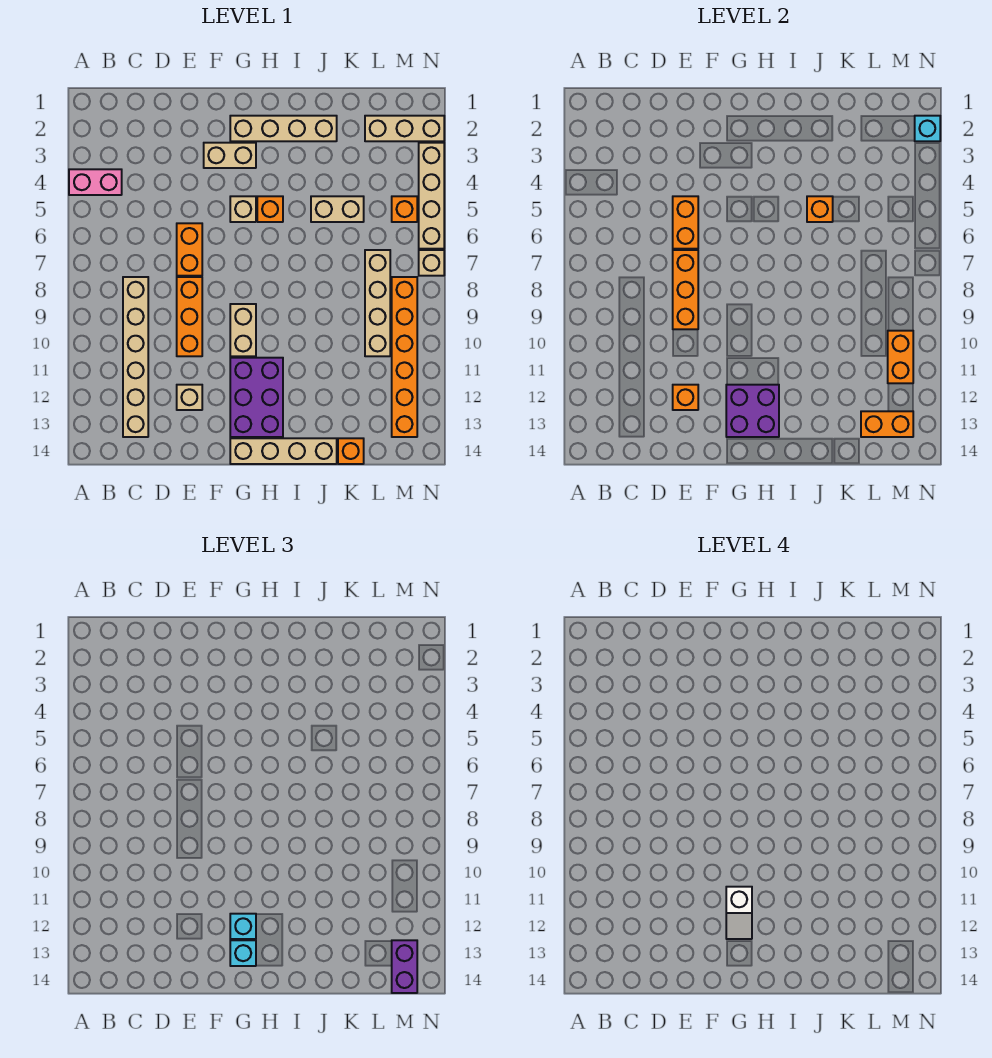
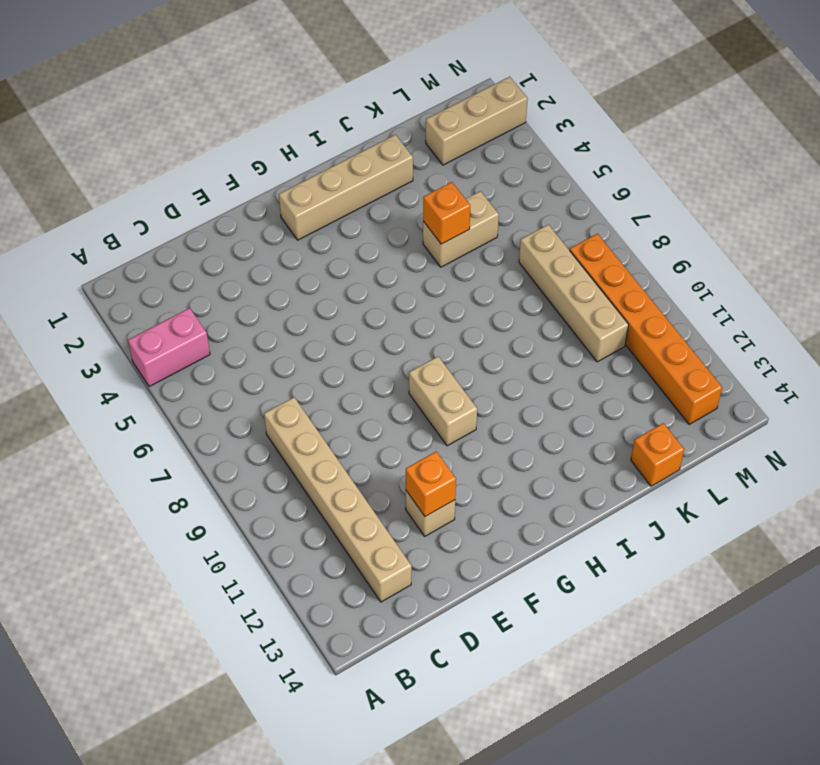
none -> orange brick E6:E7 level 1
none -> orange brick E8:E10 level 1
none -> tan brick F3:G3 level 1
none -> tan brick G5 level 1

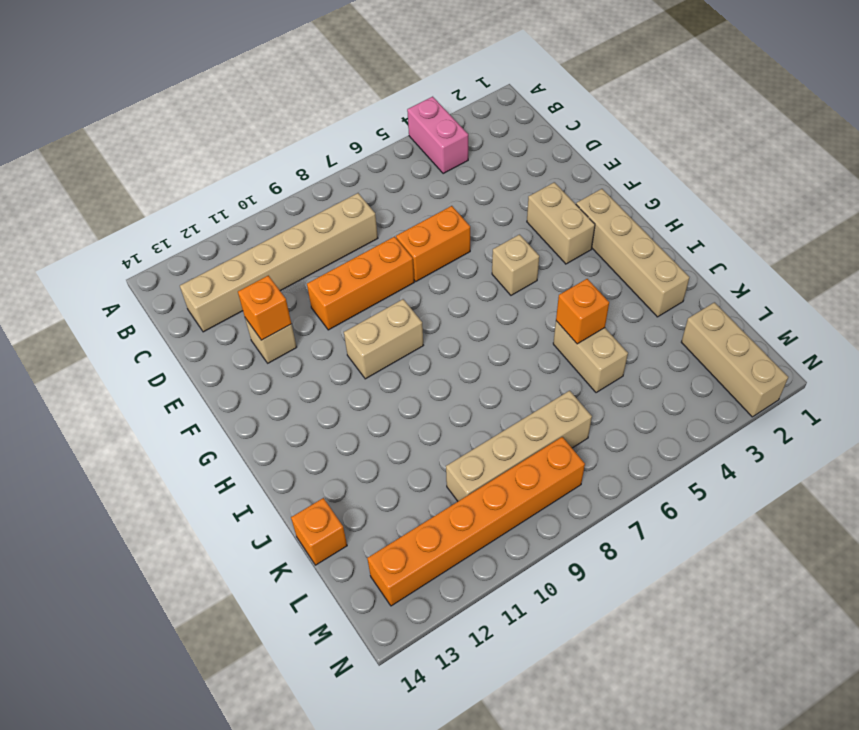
none -> purple brick G11:H13 level 1
none -> tan brick G14:J14 level 1
none -> orange brick H5 level 1
none -> orange brick M5 level 1

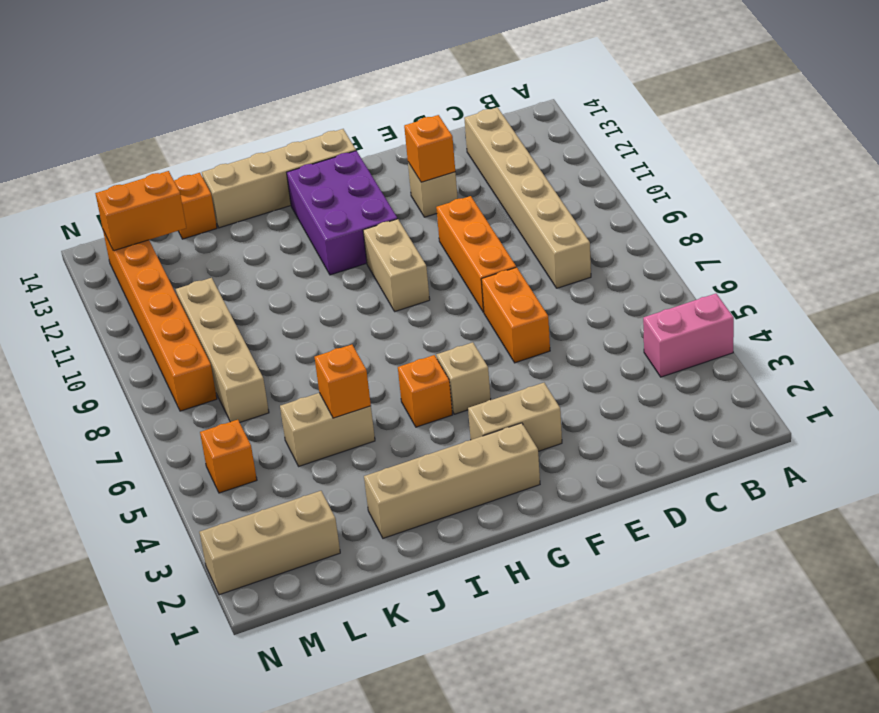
none -> tan brick N3:N6 level 1
none -> tan brick N7 level 1
none -> orange brick E5:E6 level 2
none -> orange brick E7:E9 level 2

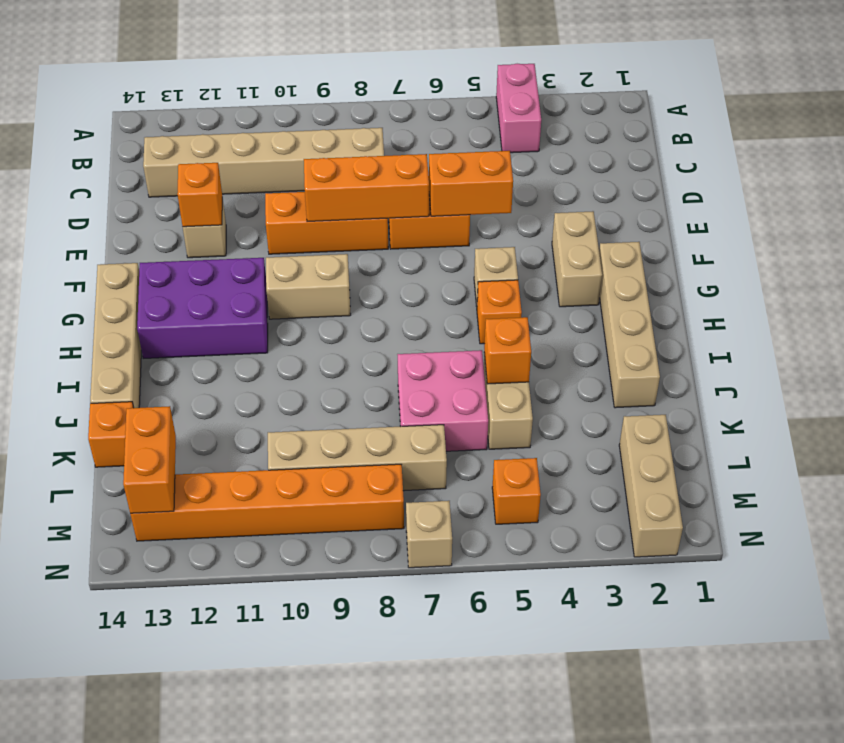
pink brick J6:K7 level 1 -> none
none -> tan brick N3:N6 level 1
none -> purple brick G12:H13 level 2
none -> orange brick M10:M11 level 2
none -> cyan brick N2 level 2

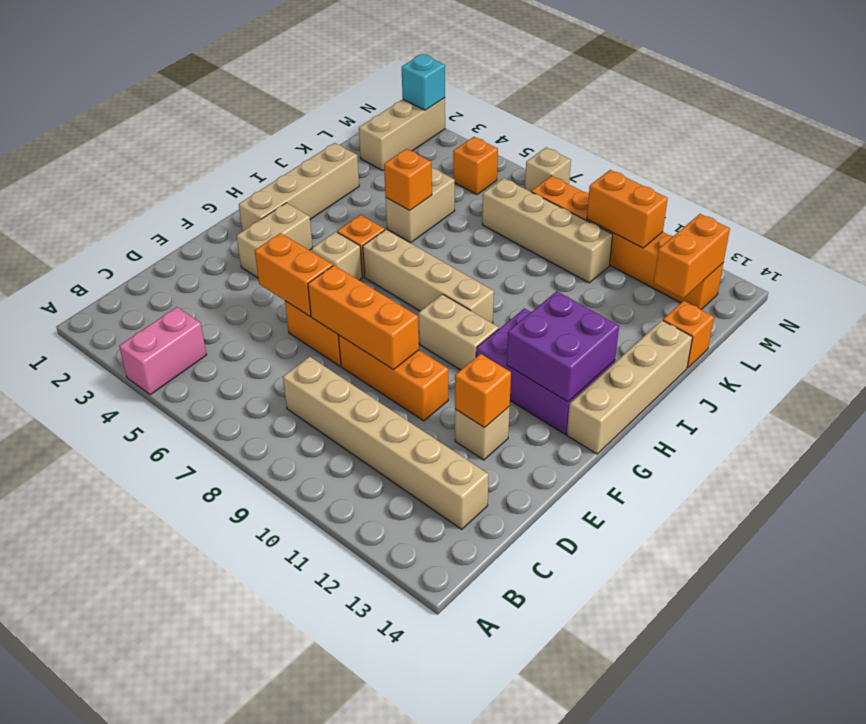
tan brick H6:H9 level 1 -> tan brick N3:N6 level 1
none -> cyan brick G12 level 3
none -> cyan brick G13 level 3
none -> purple brick M13:M14 level 3
none -> white slope G11:G12 level 4 top 11

